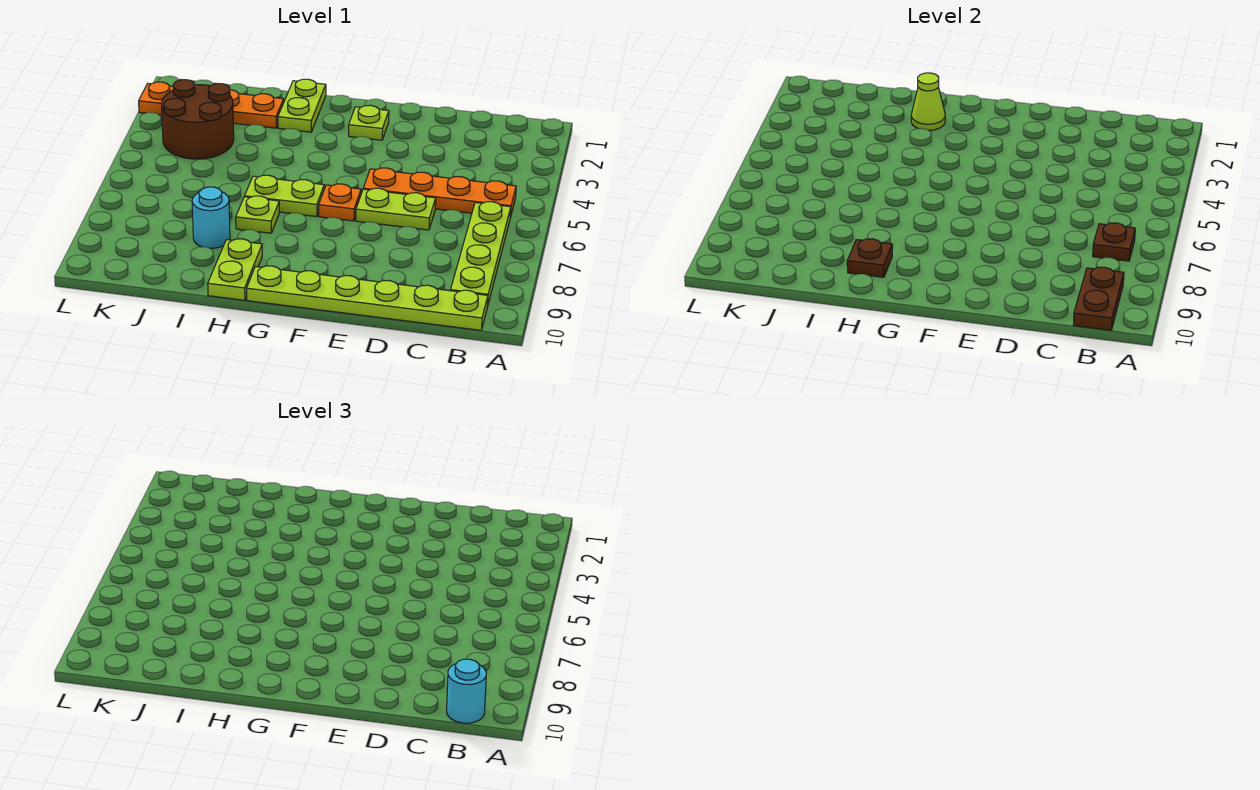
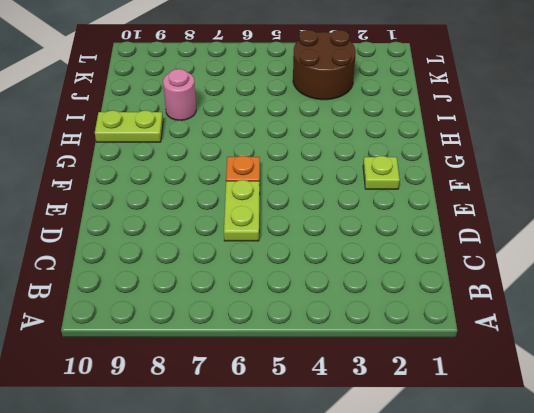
pink round brick I8 level 1 -> cyan round brick I8 level 1
none -> orange plate B5:E5 level 1
none -> lime plate B6:B9 level 1
none -> lime plate B10:G10 level 1

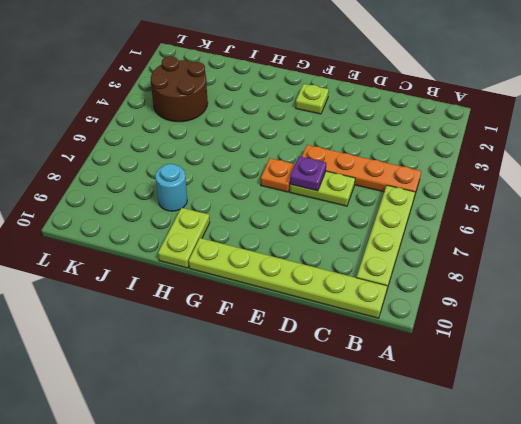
purple plate E6 level 2 -> none
none -> lime plate G6:H6 level 1
none -> lime plate H1:H2 level 1
none -> lime plate H7 level 1

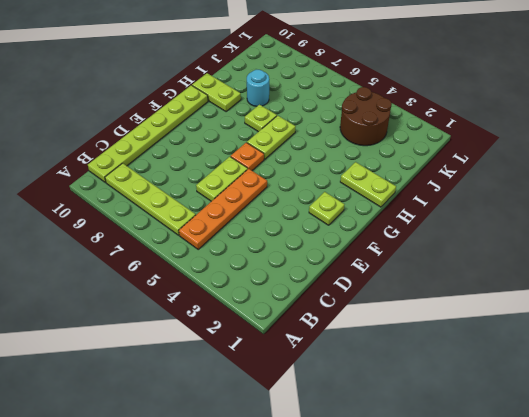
none -> orange plate I2:L2 level 1
none -> brown plate B7 level 2
none -> brown plate B9:B10 level 2

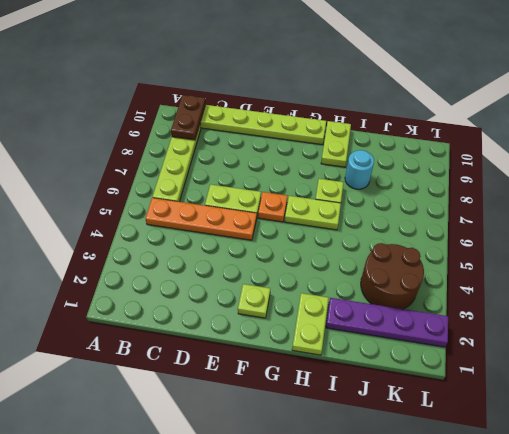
purple plate I2:L2 level 1 -> orange plate I2:L2 level 1
none -> brown plate B7 level 2
none -> lime cone H2 level 2
none -> brown plate H9 level 2

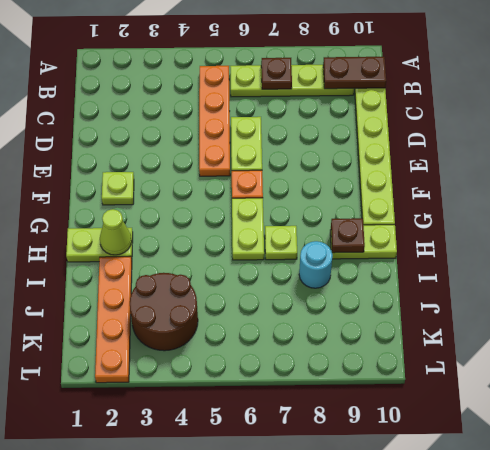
none -> cyan round brick B10 level 3

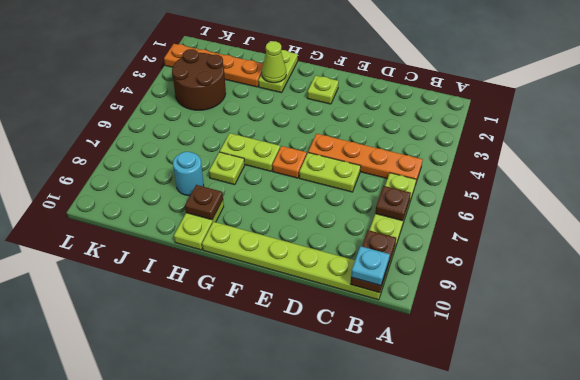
cyan plate B10 level 3 -> cyan round brick B10 level 3

